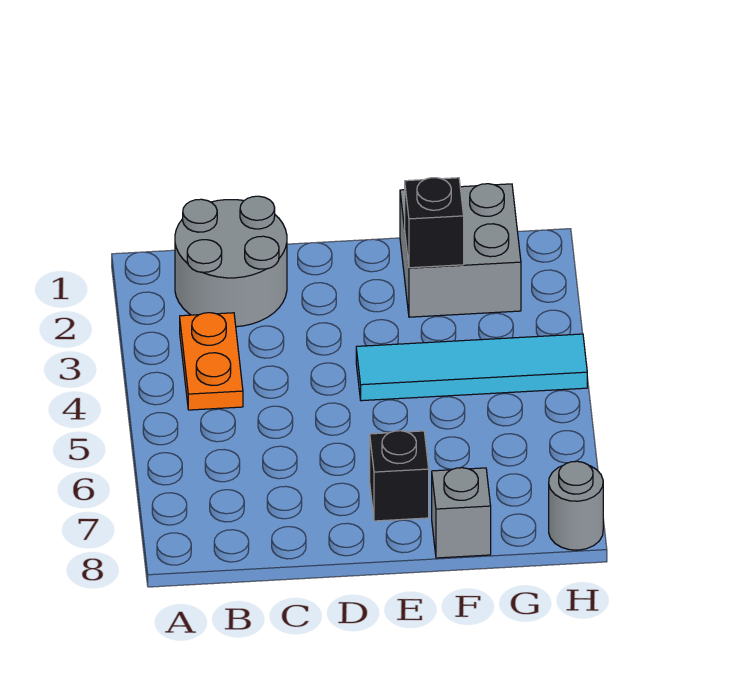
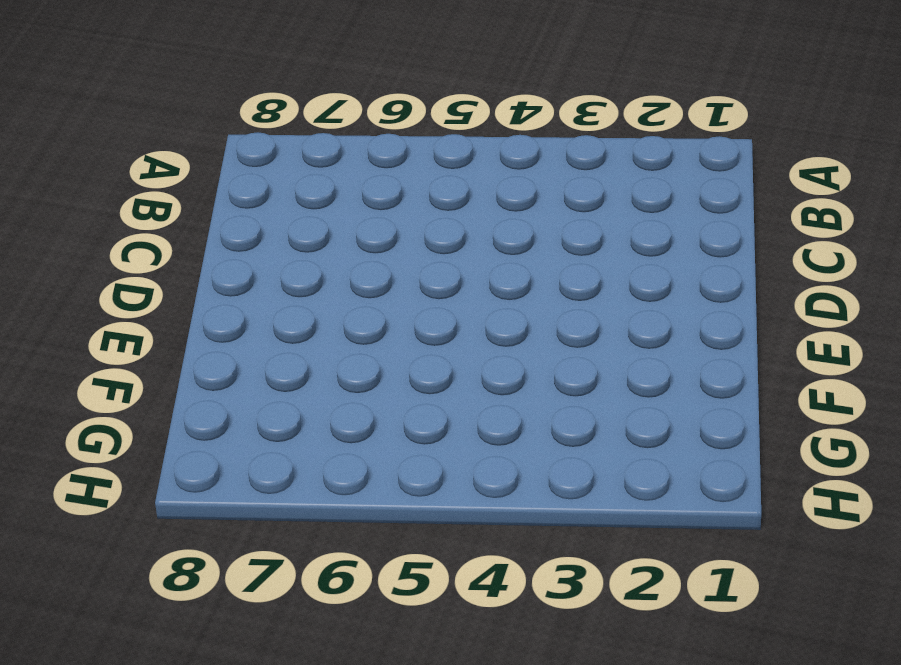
none -> grey round brick B1:C2 level 1
none -> orange plate B3:B4 level 1

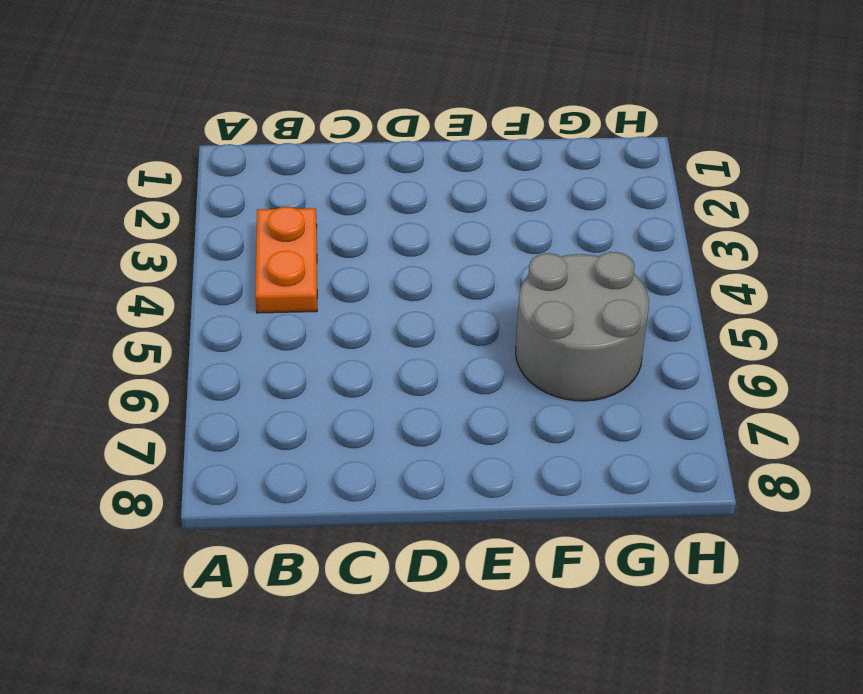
grey round brick F5:G6 level 1 -> grey round brick B1:C2 level 1
none -> cyan tile E4:H4 level 1
none -> black brick E7 level 1

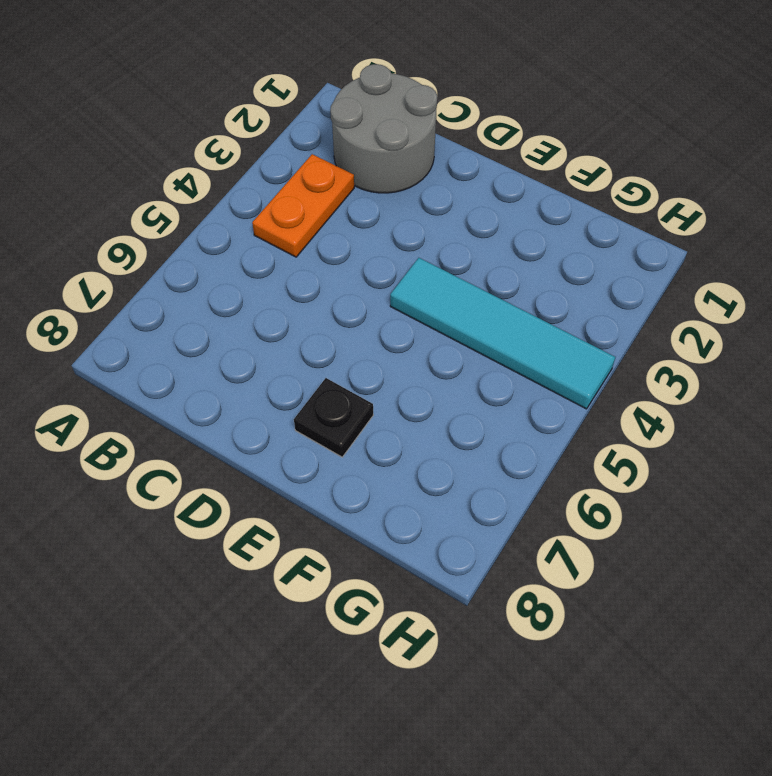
black plate E7 level 1 -> black brick E7 level 1
none -> grey brick F1:G2 level 1
none -> grey brick F8 level 1

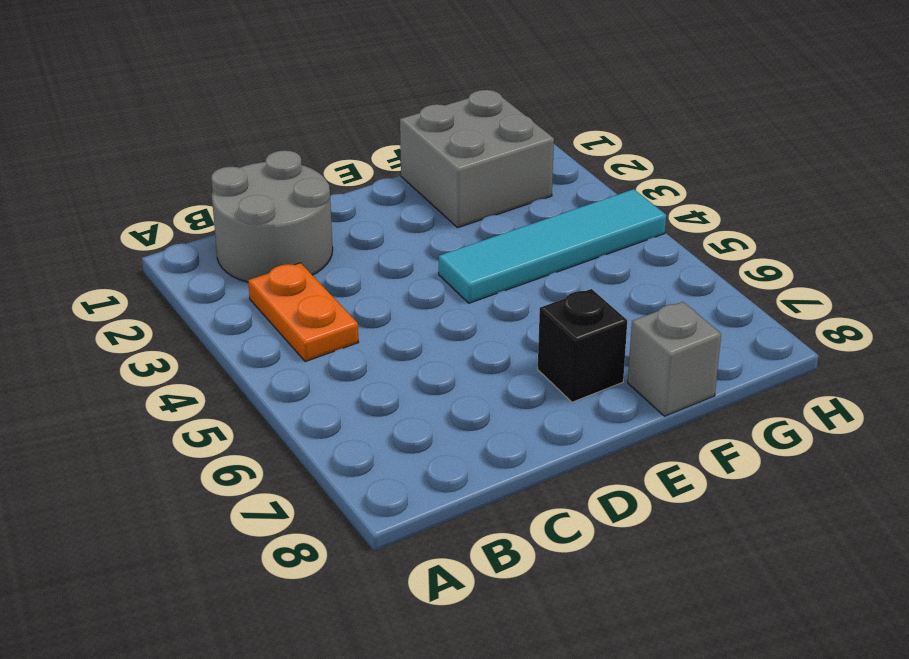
none -> grey round brick H8 level 1
none -> black brick F2 level 2

